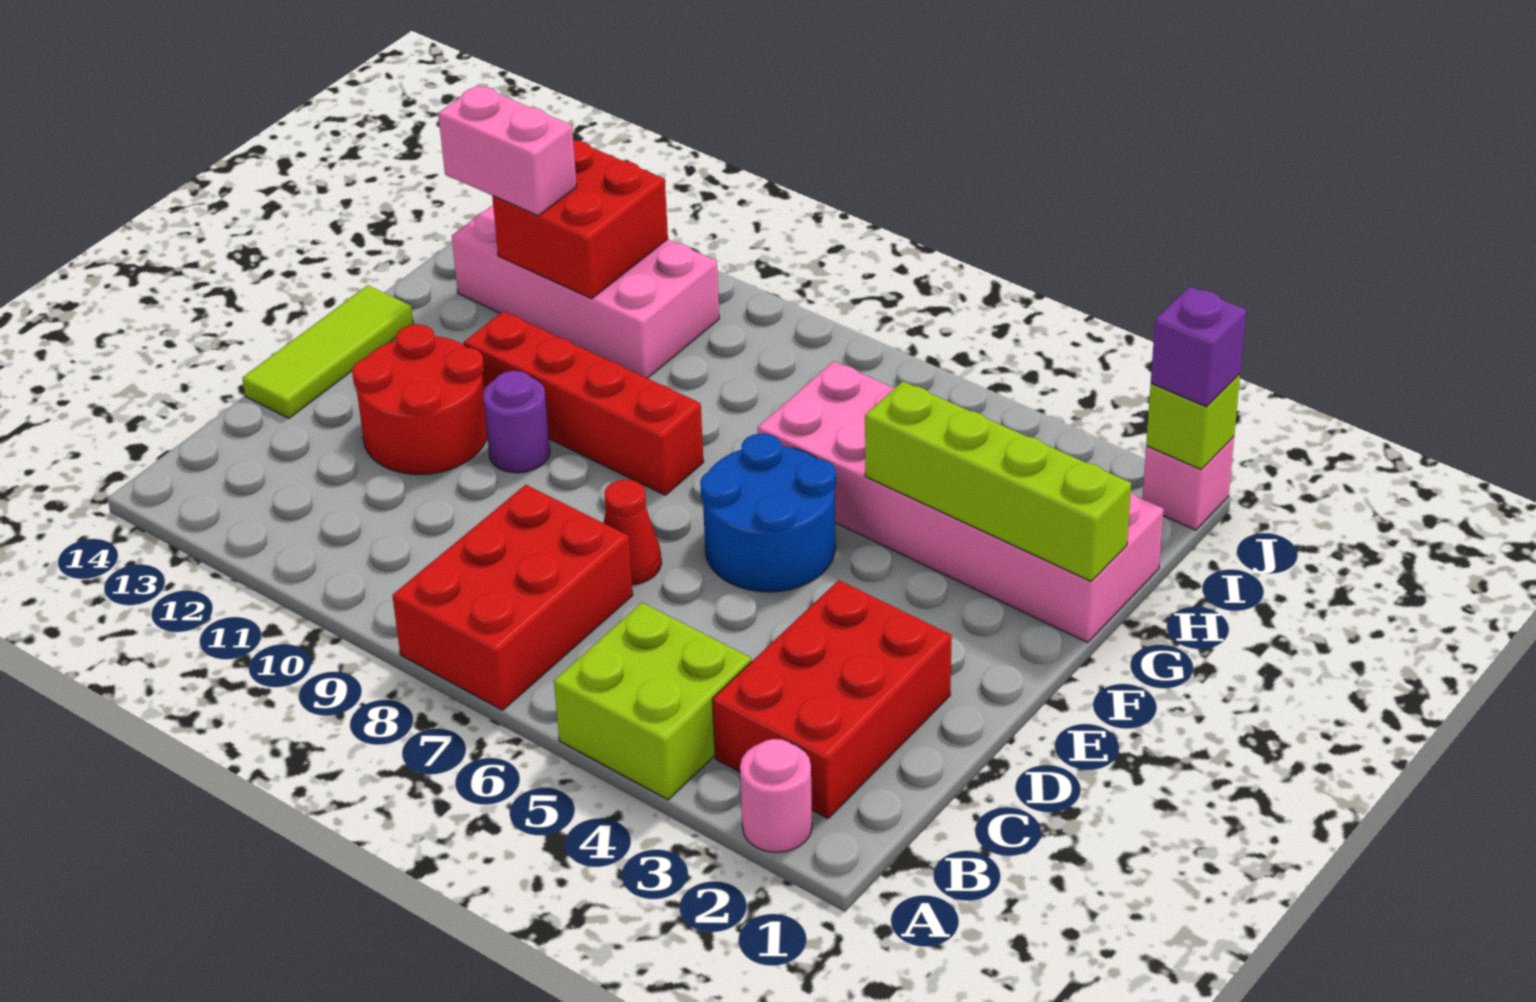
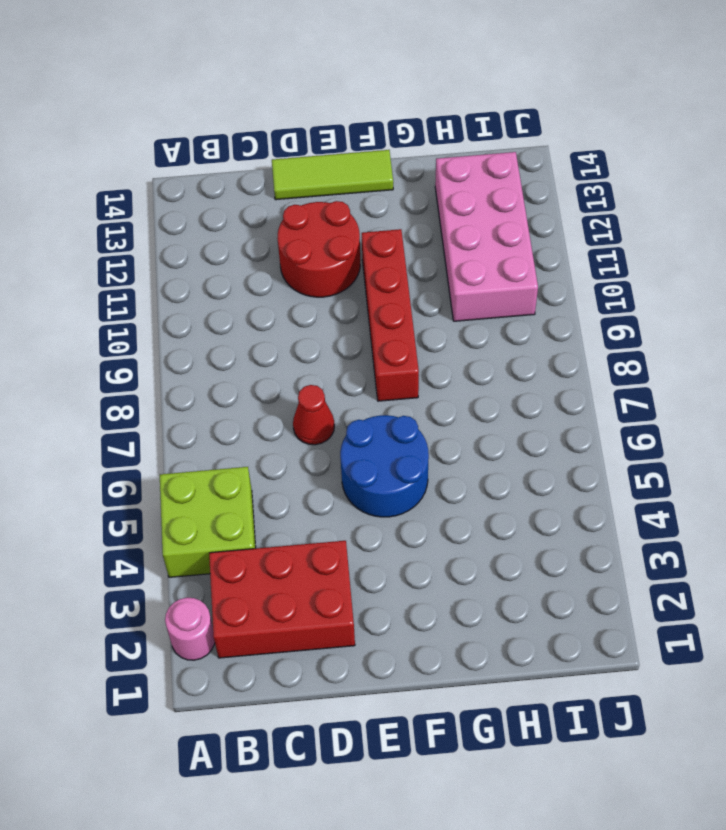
none -> red brick A7:C8 level 1
none -> purple round brick E10 level 1
none -> pink brick G1:H6 level 1

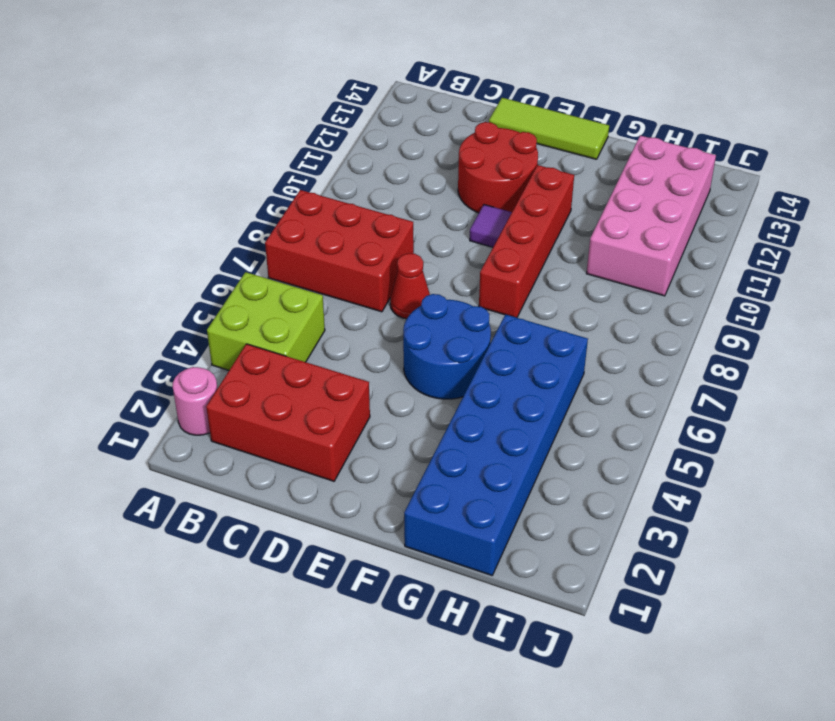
purple tile E10 level 1 -> purple round brick E10 level 1
blue brick G1:H6 level 1 -> pink brick G1:H6 level 1
none -> pink brick J1 level 1
none -> lime brick G1:G4 level 2
none -> red brick H11:I12 level 2

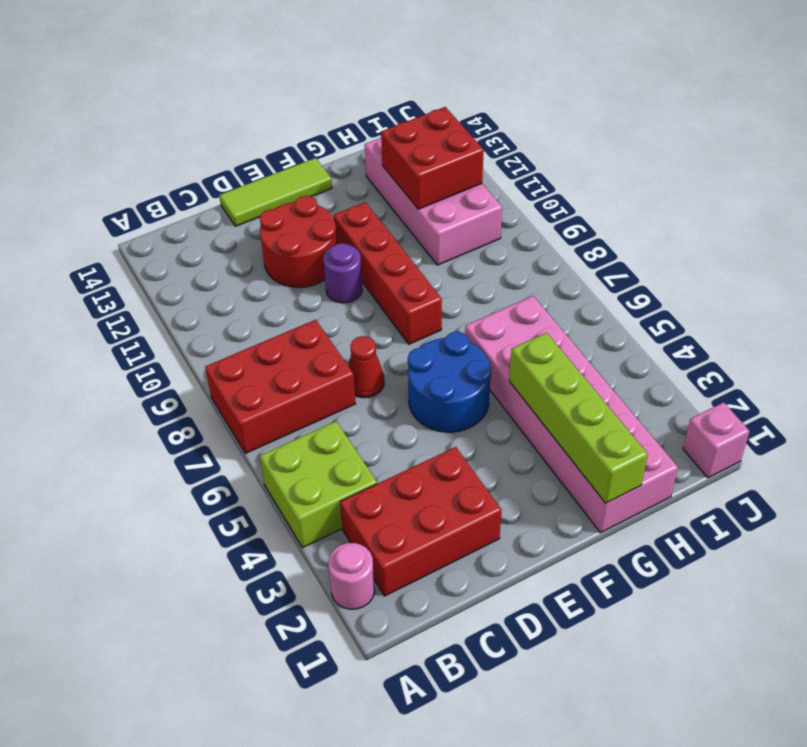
none -> lime brick J1 level 2
none -> pink brick H12:H13 level 3
none -> purple brick J1 level 3

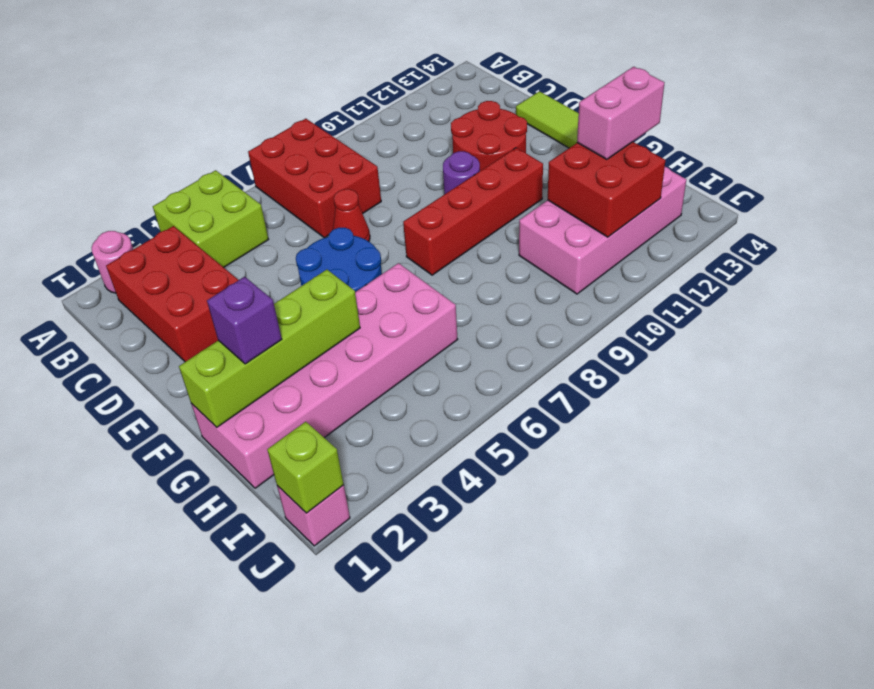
purple brick G2 level 3 -> purple brick J1 level 3

